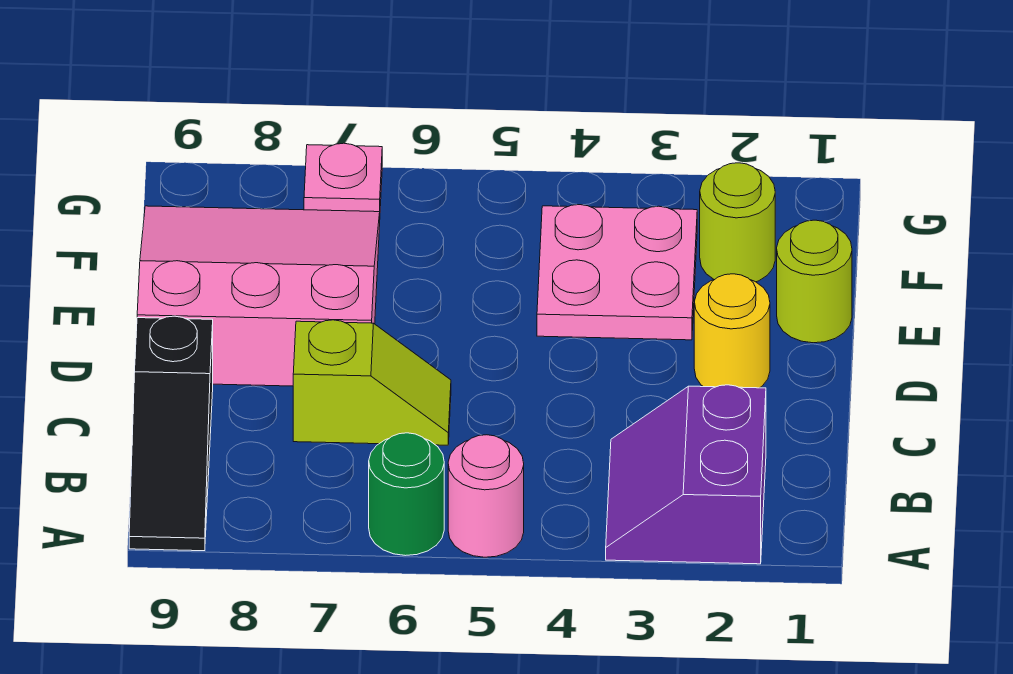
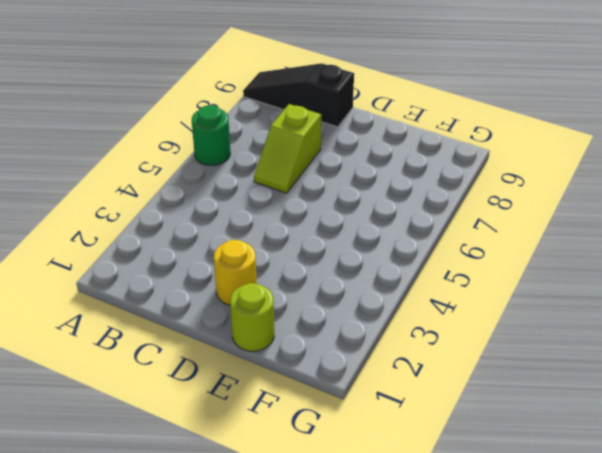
none -> purple slope A2:B3 level 1 top 2
none -> pink round brick A5 level 1

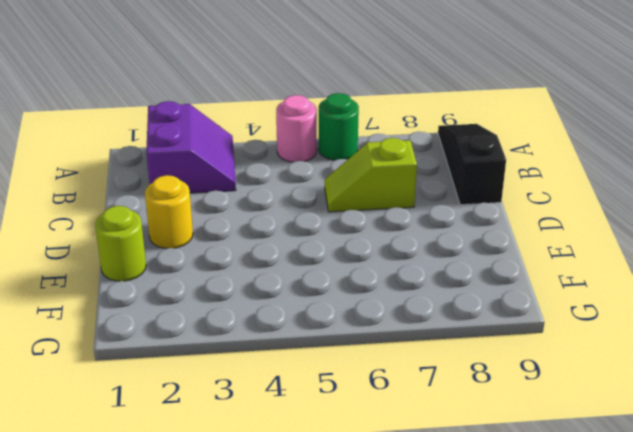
none -> pink slope D7:F9 level 1 top D
none -> pink plate E3:F4 level 1

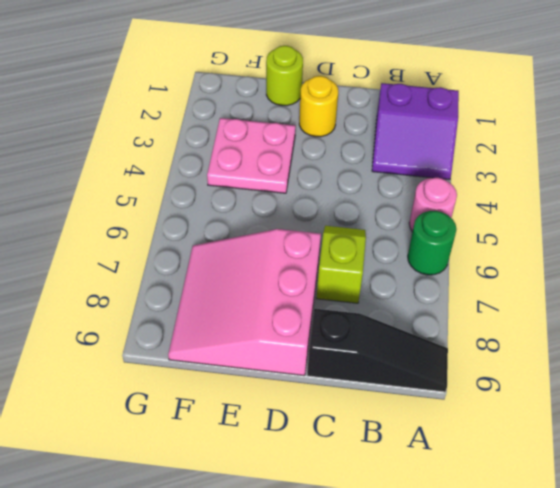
none -> lime round brick F2 level 1
none -> pink plate G7 level 1

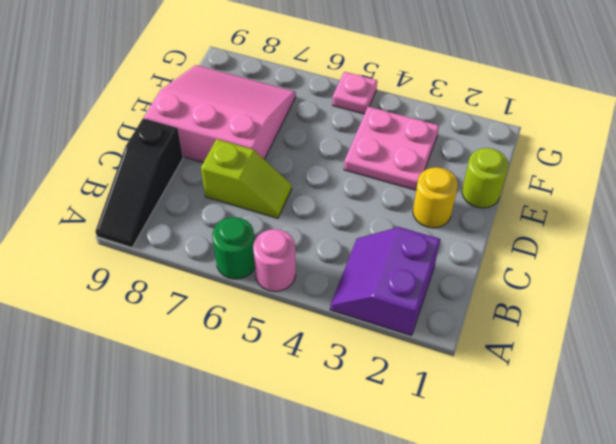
pink plate G5 level 1 -> pink plate G7 level 1
none -> lime round brick F2 level 1

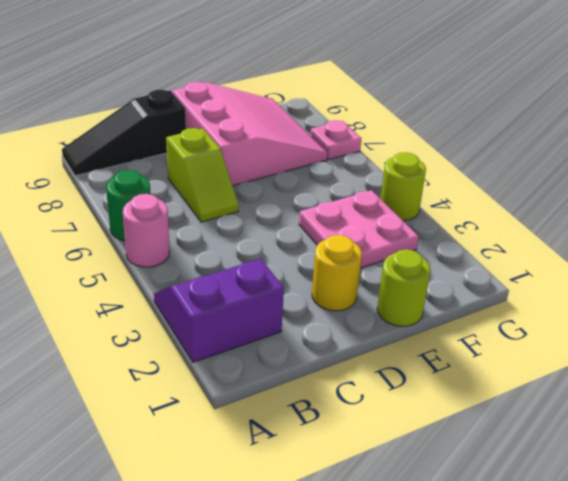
lime round brick G4 level 1 -> lime round brick F2 level 1

